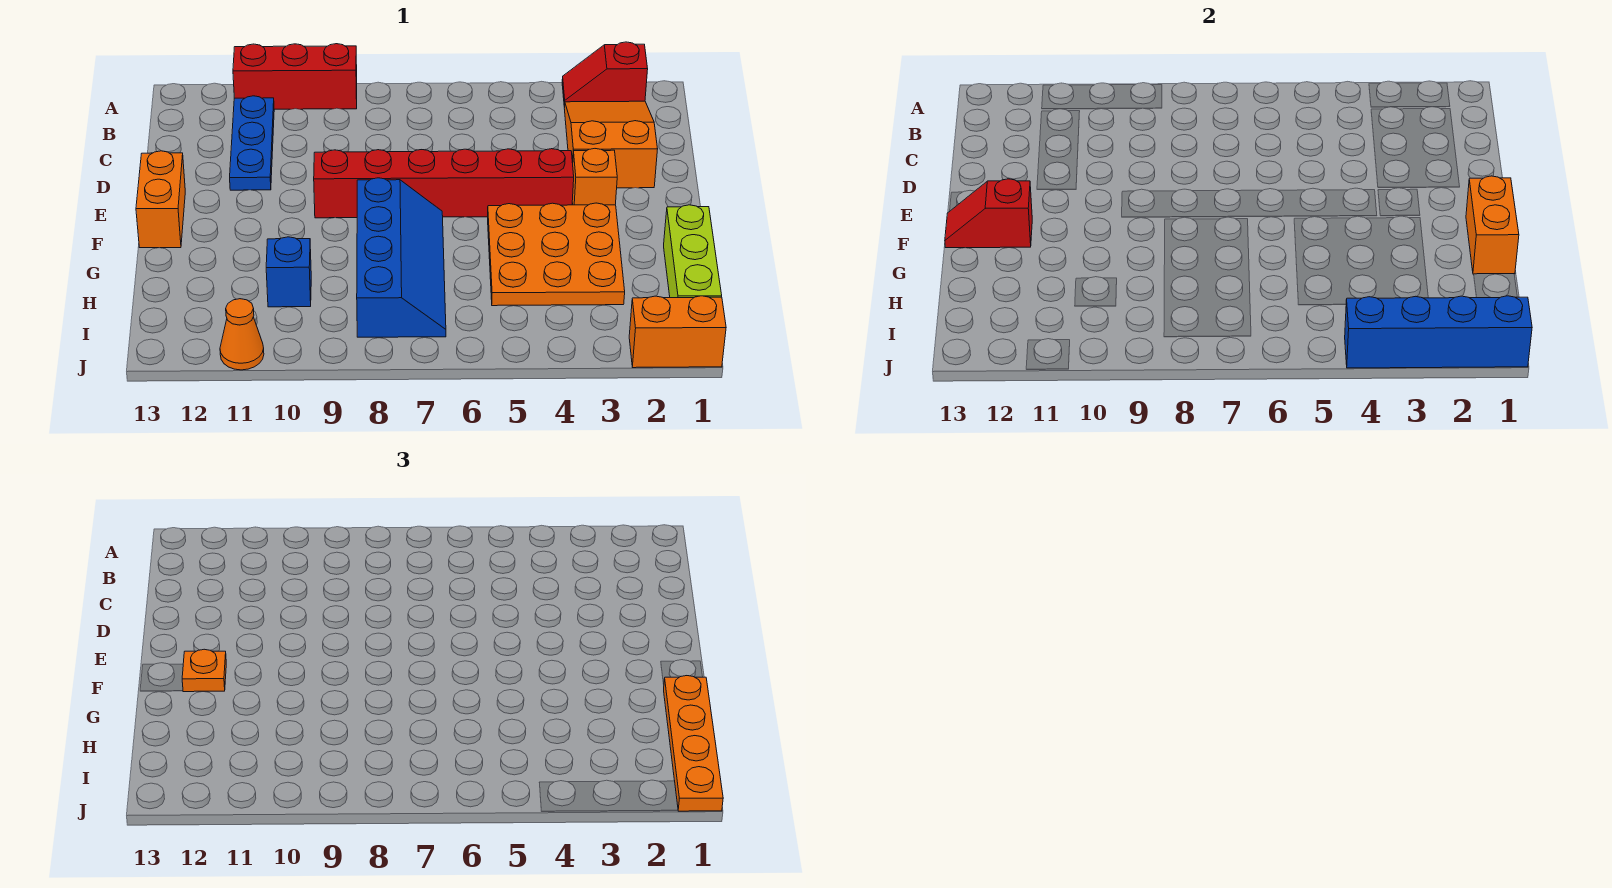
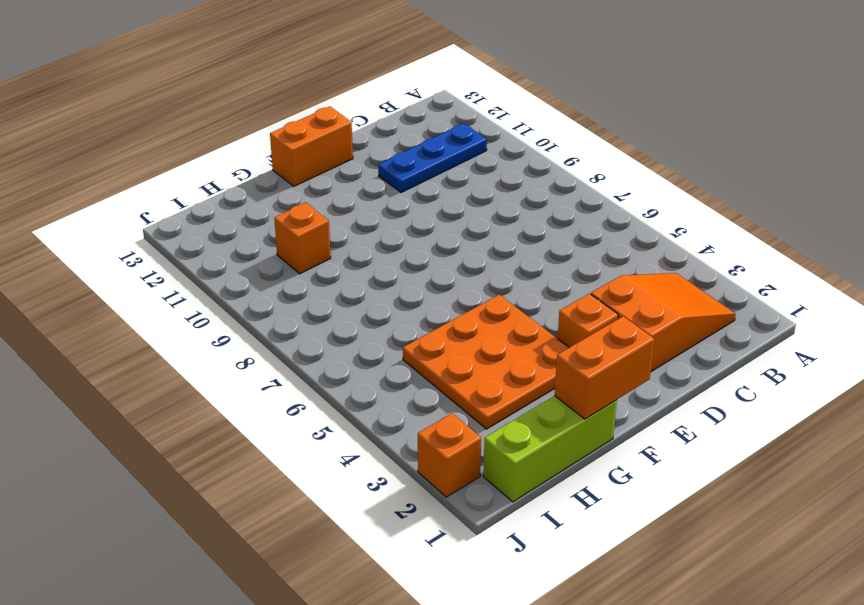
orange brick H10 level 1 -> blue brick H10 level 1
orange brick J2 level 1 -> orange brick J1:J2 level 1
none -> red slope A2:A3 level 1 top 2
none -> red brick A9:A11 level 1
none -> red brick E4:E9 level 1

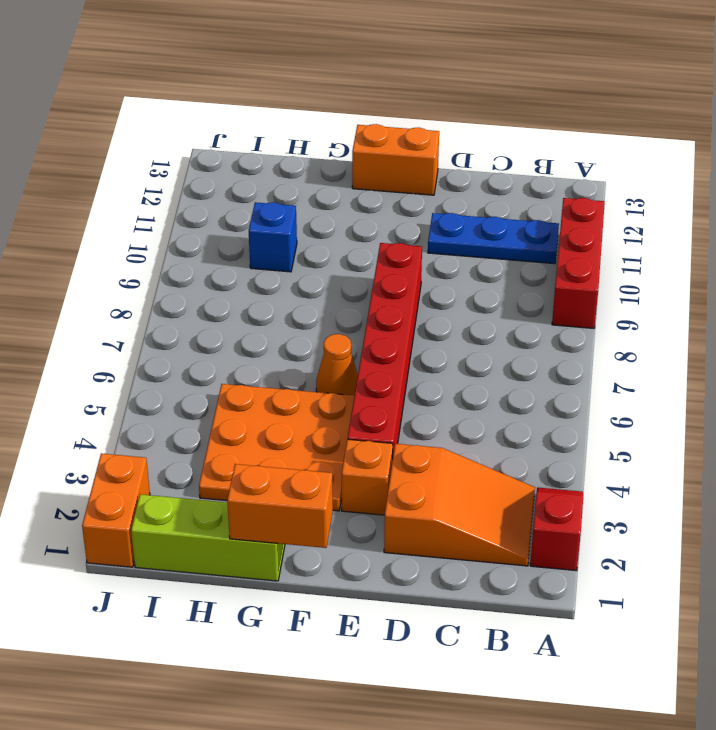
orange cone F6 level 1 -> orange cone J11 level 1
none -> blue slope F7:I8 level 1 top 8
none -> red slope F12:F13 level 2 top 12
none -> blue brick J1:J4 level 2

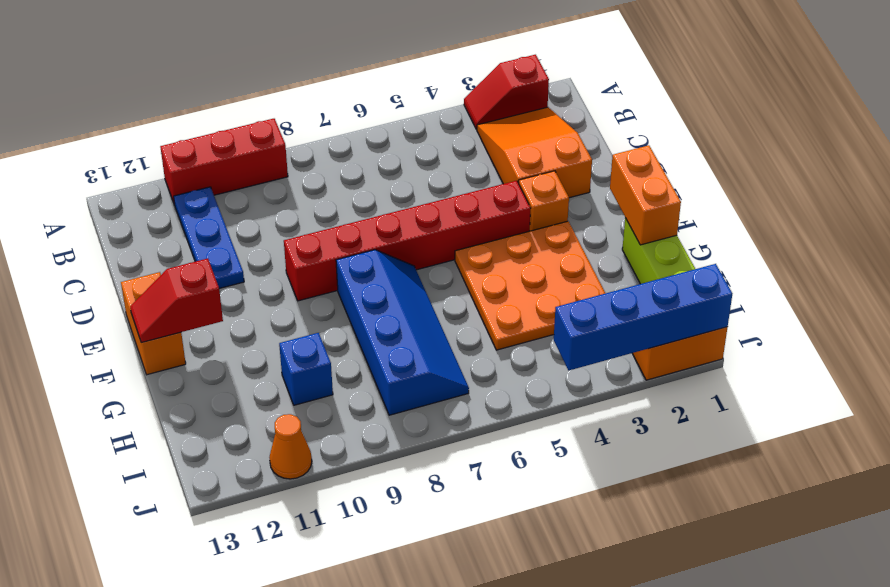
none -> orange plate F12 level 3
none -> orange plate G1:J1 level 3

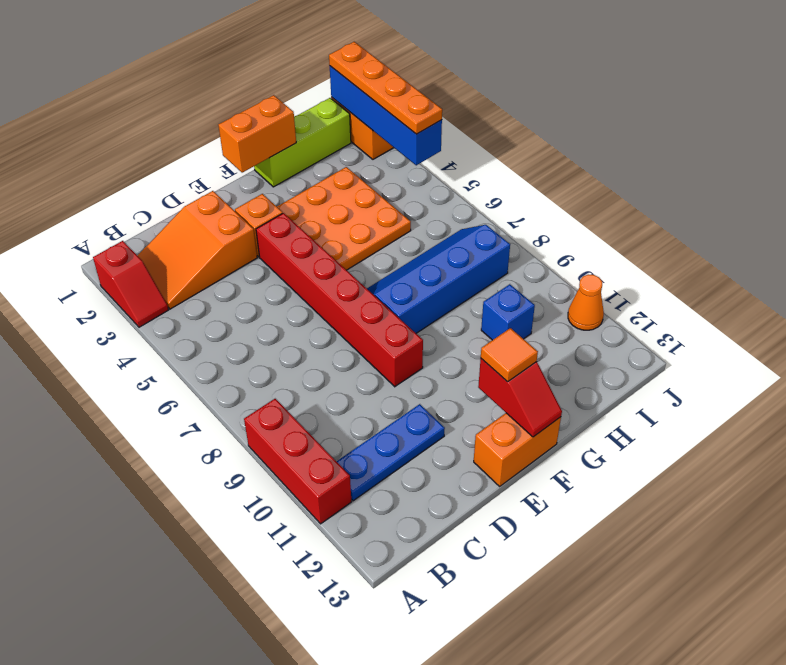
orange tile F12 level 3 -> orange plate F12 level 3
orange plate J1:J4 level 3 -> orange plate G1:J1 level 3

